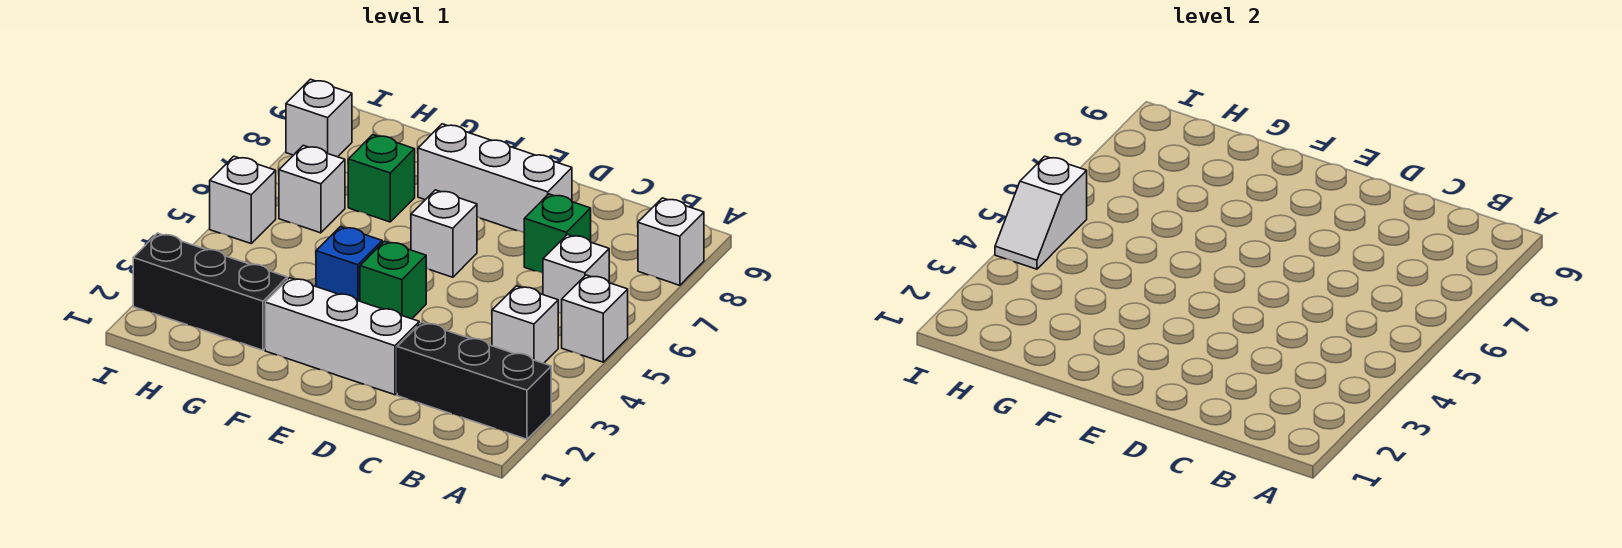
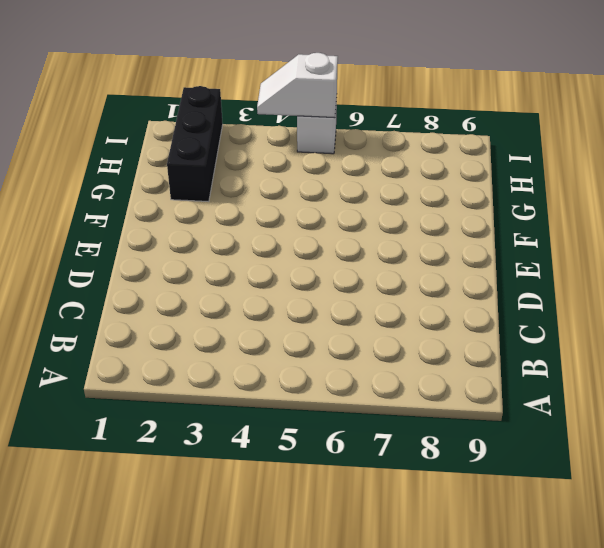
none -> black brick A2:C2 level 1
none -> white brick A5 level 1
none -> white brick A8 level 1

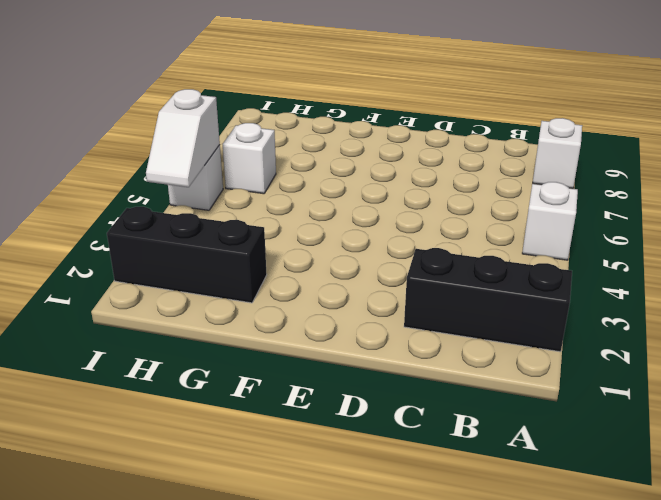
none -> white brick B4 level 1
none -> white brick B6 level 1
none -> green brick C7 level 1

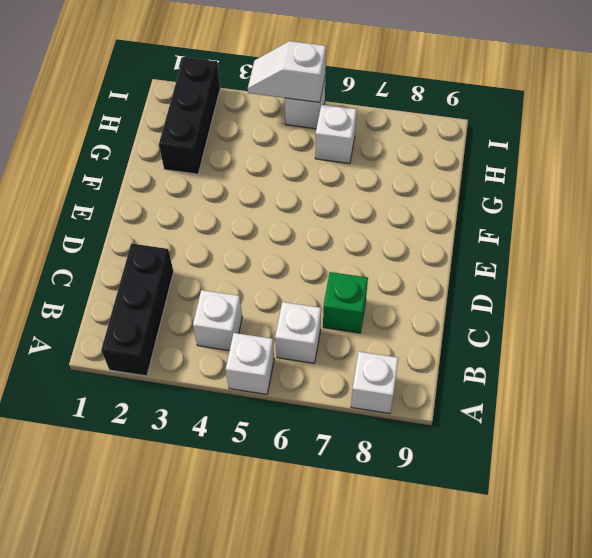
none -> white brick D2:F2 level 1
none -> white brick D8:F8 level 1
none -> green brick E4 level 1

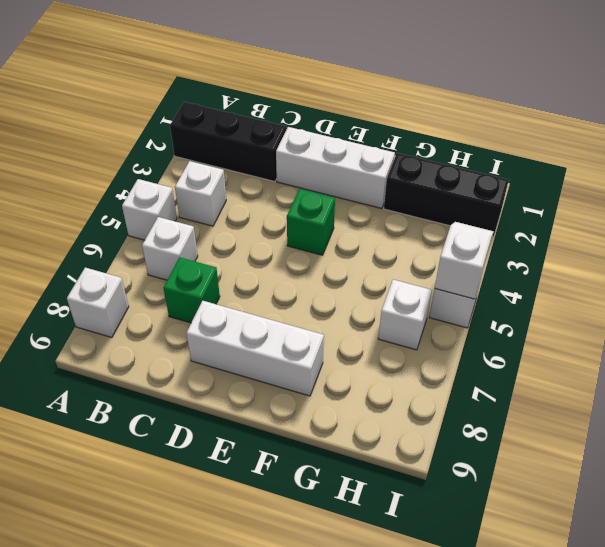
none -> white brick E6 level 1
none -> blue brick F4 level 1
none -> green brick G7 level 1

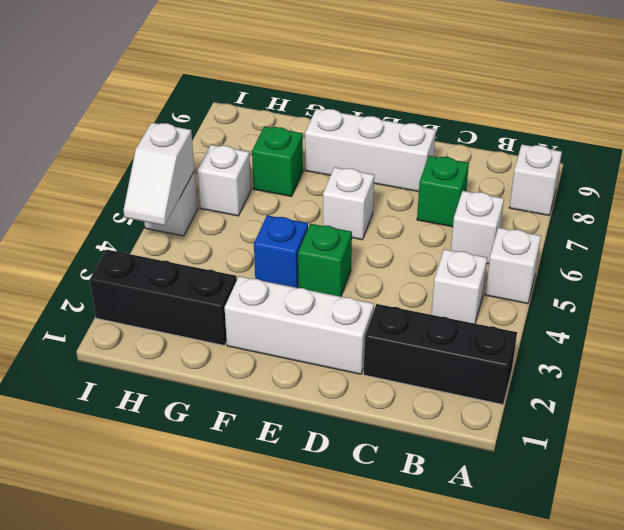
none -> white brick I8 level 1

